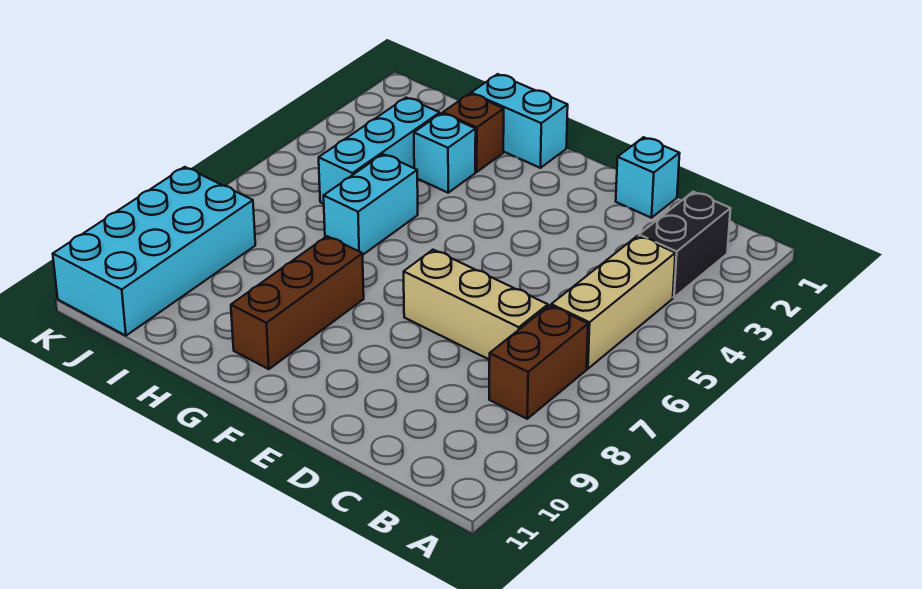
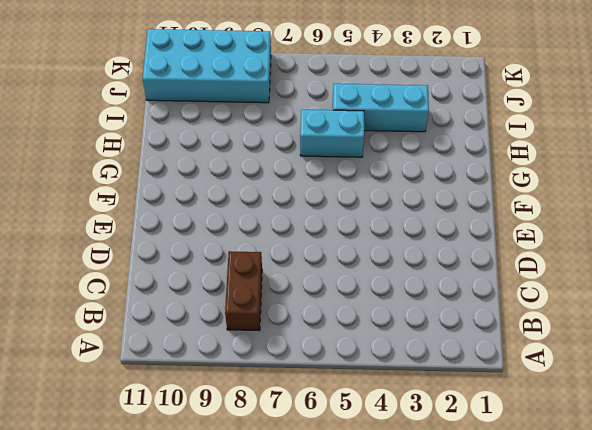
brown brick B8:C8 level 1 -> brown brick B7:B8 level 1
none -> black brick B2:B3 level 1
none -> tan brick B4:B6 level 1
none -> tan brick C7:E7 level 1

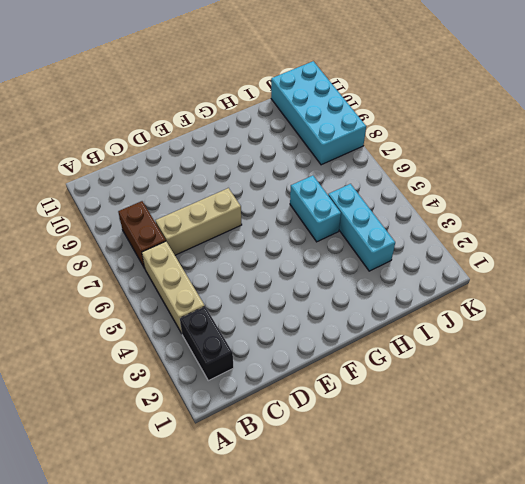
none -> cyan brick D1 level 1
none -> cyan brick G1:H1 level 1
none -> brown brick G8:G10 level 1

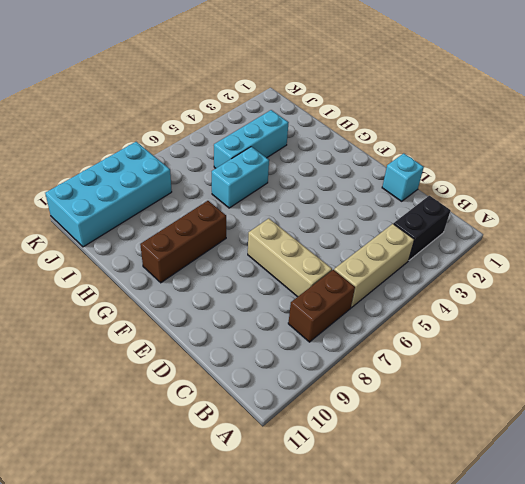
none -> cyan brick G1:H1 level 1
none -> brown brick H2 level 1
none -> cyan brick H3 level 1

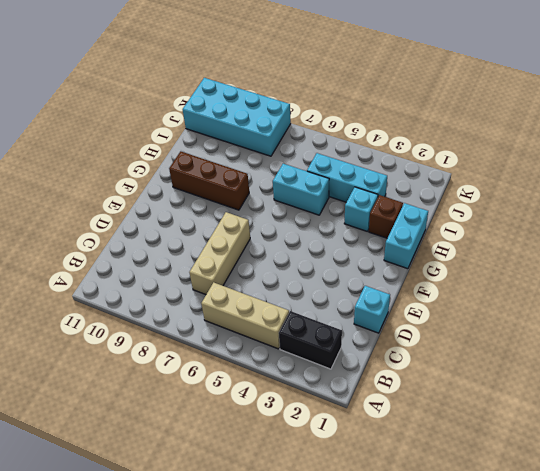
none -> brown brick B7:B8 level 1

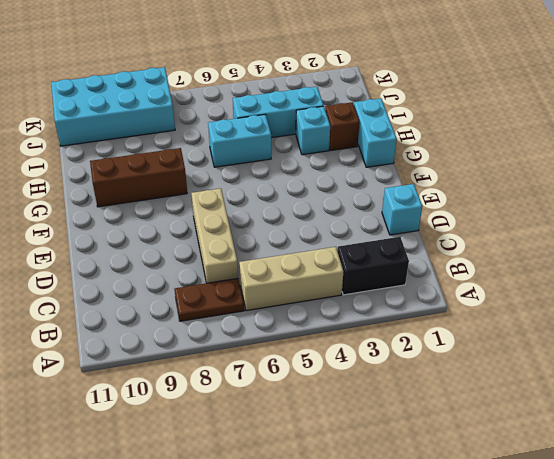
brown plate B7:B8 level 1 -> brown brick B7:B8 level 1

